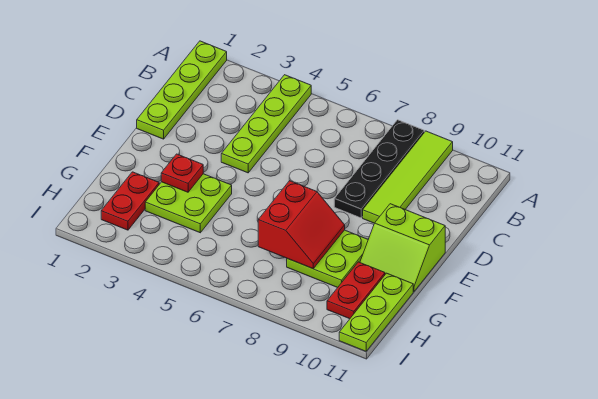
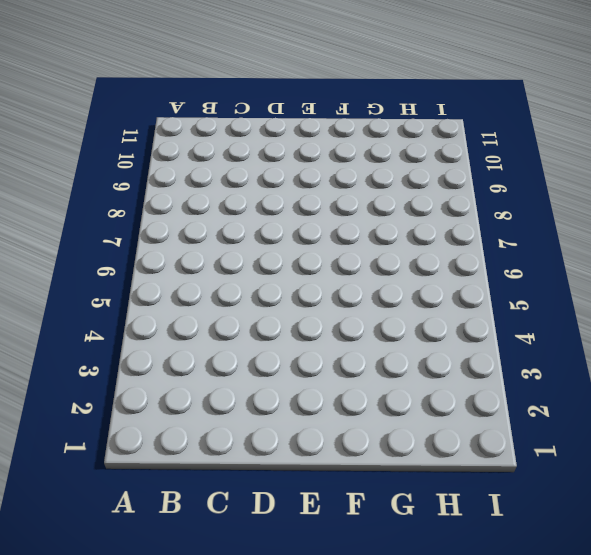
none -> lime plate A1:D1 level 1
none -> lime plate A4:D4 level 1
none -> black plate A8:D8 level 1

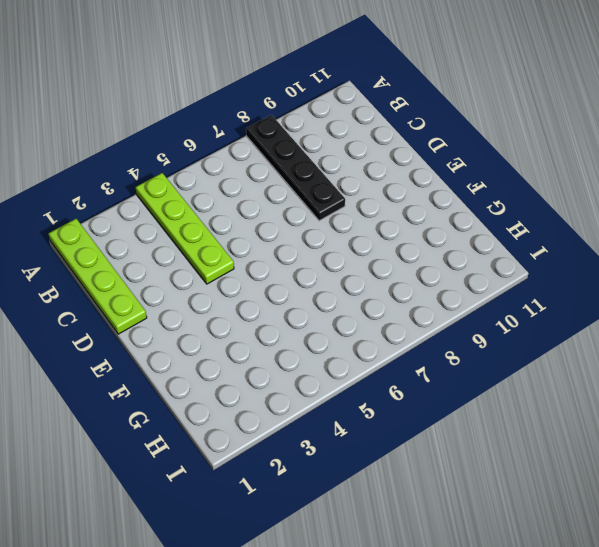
none -> lime tile A9:D9 level 1
none -> lime slope E10:F11 level 1 top E
none -> lime plate F3:G4 level 1

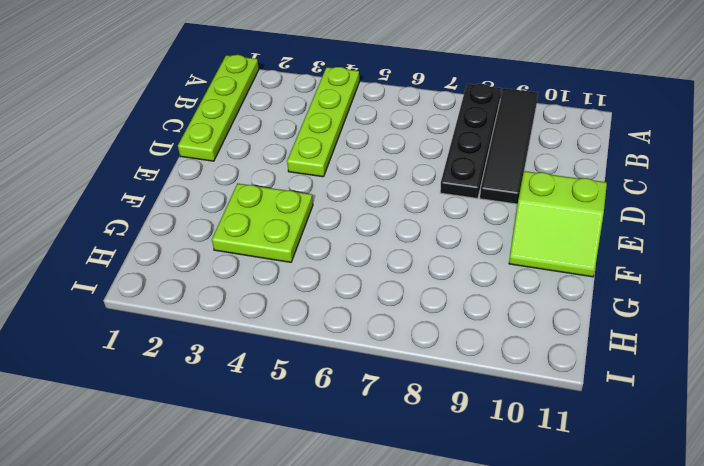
black tile A9:D9 level 1 -> lime tile A9:D9 level 1
none -> lime plate F8:G9 level 1
none -> red plate G2:H2 level 1
none -> red plate G10:H10 level 1

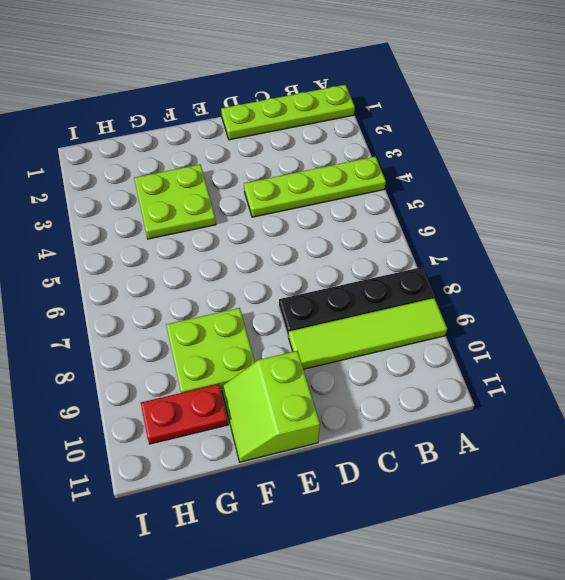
none -> red plate G2:H2 level 1
none -> lime plate G11:I11 level 1
none -> red plate F3 level 2

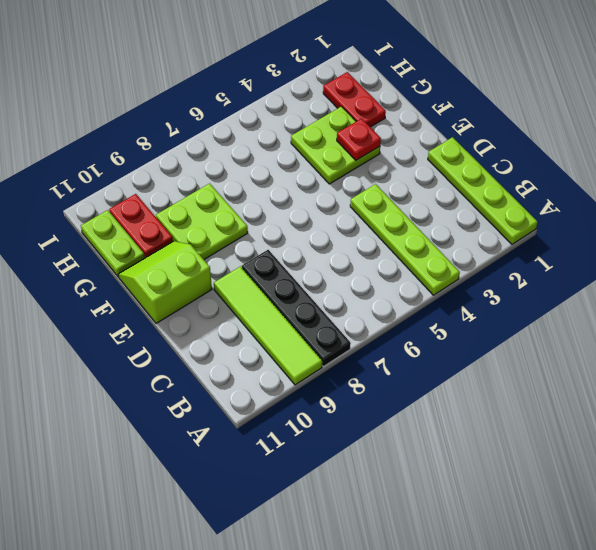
lime plate G11:H11 level 1 -> lime plate G11:I11 level 1
none -> red slope F7:G8 level 2 top 7

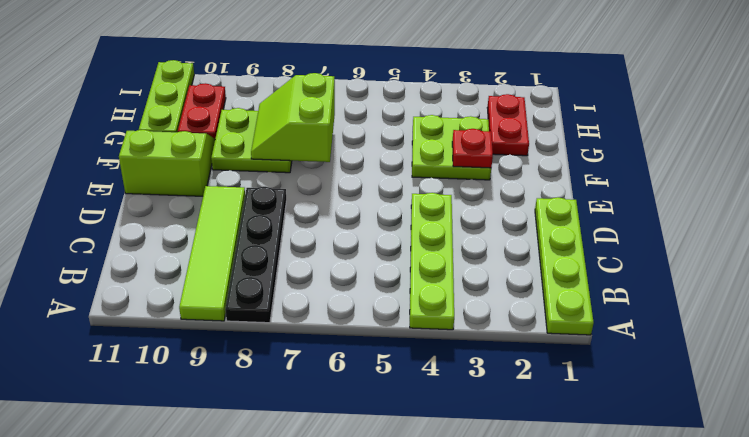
lime slope F7:G8 level 2 top 7 -> red slope F7:G8 level 2 top 7

